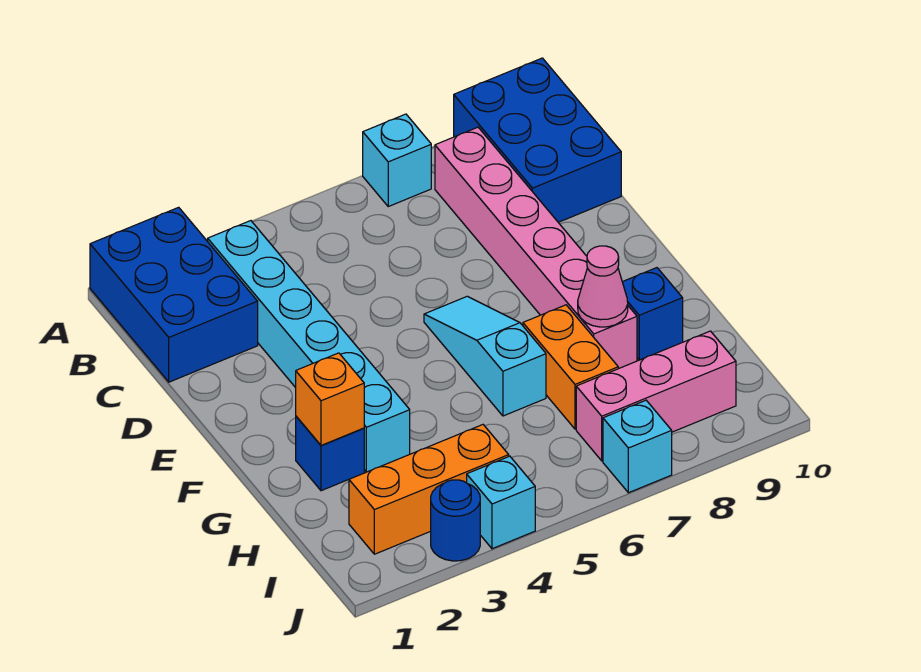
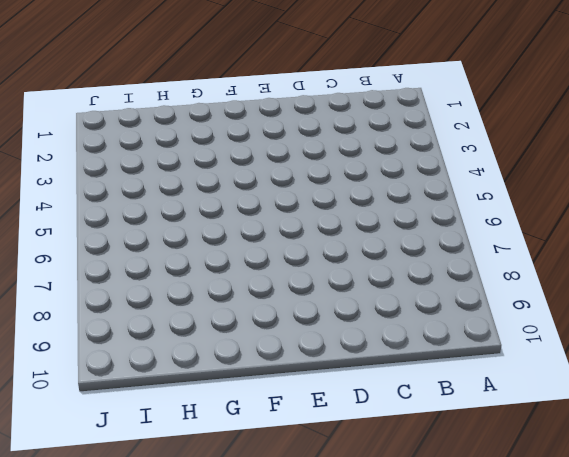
none -> blue brick A1:C2 level 1
none -> cyan brick A7 level 1
none -> blue brick A9:C10 level 1

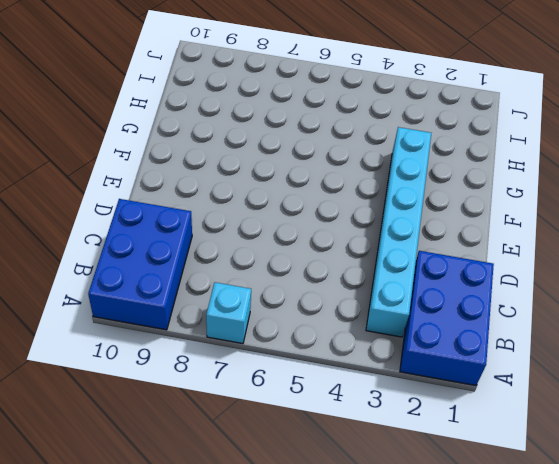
none -> pink brick B8:G8 level 1
none -> cyan slope E6:G6 level 1 top G
none -> blue brick G2 level 1

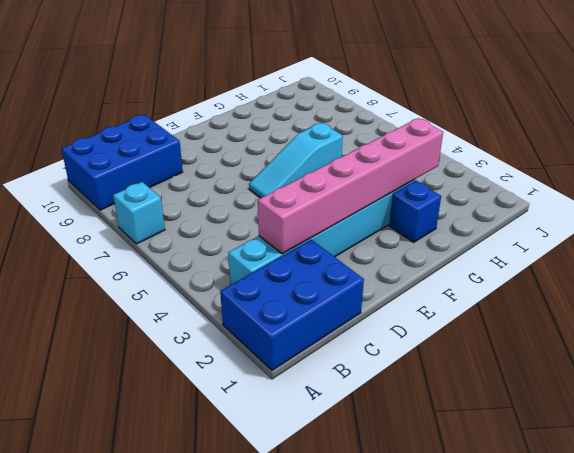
pink brick C3:H3 level 2 -> pink brick B8:G8 level 1
none -> orange brick G7:H7 level 1
none -> blue brick G9 level 1
none -> orange brick I2:I4 level 1

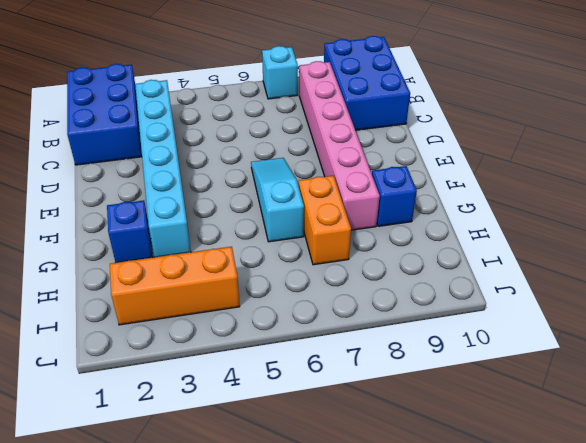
none -> pink brick I7:I9 level 1
none -> blue round brick J3 level 1
none -> cyan brick J4 level 1

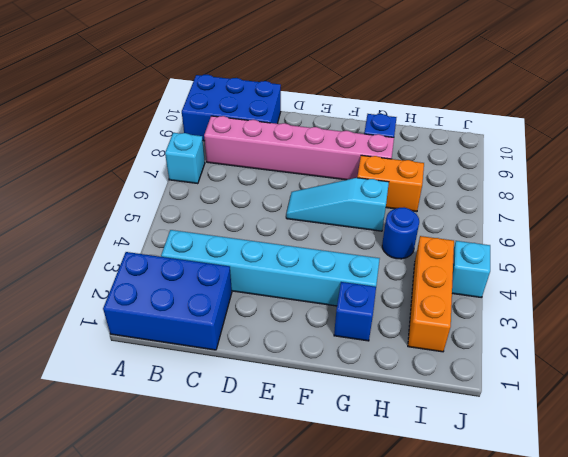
blue round brick H5 level 1 -> blue round brick J3 level 1
none -> pink brick I7:I9 level 1
none -> cyan brick J7 level 1
none -> orange brick G2 level 2

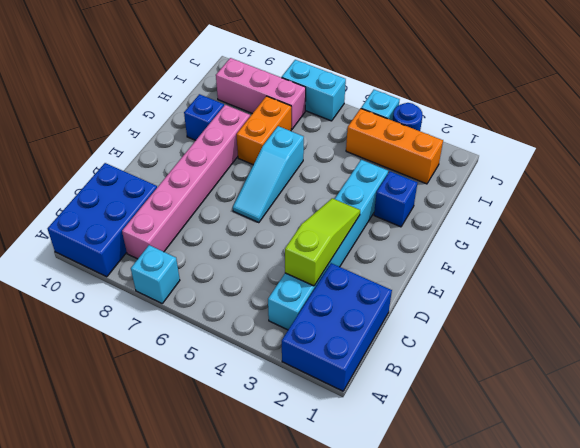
lime slope C3:E3 level 2 top C -> none
cyan brick J6:J7 level 1 -> cyan brick J7 level 1
none -> orange brick G2 level 2
none -> pink cone G8 level 2

